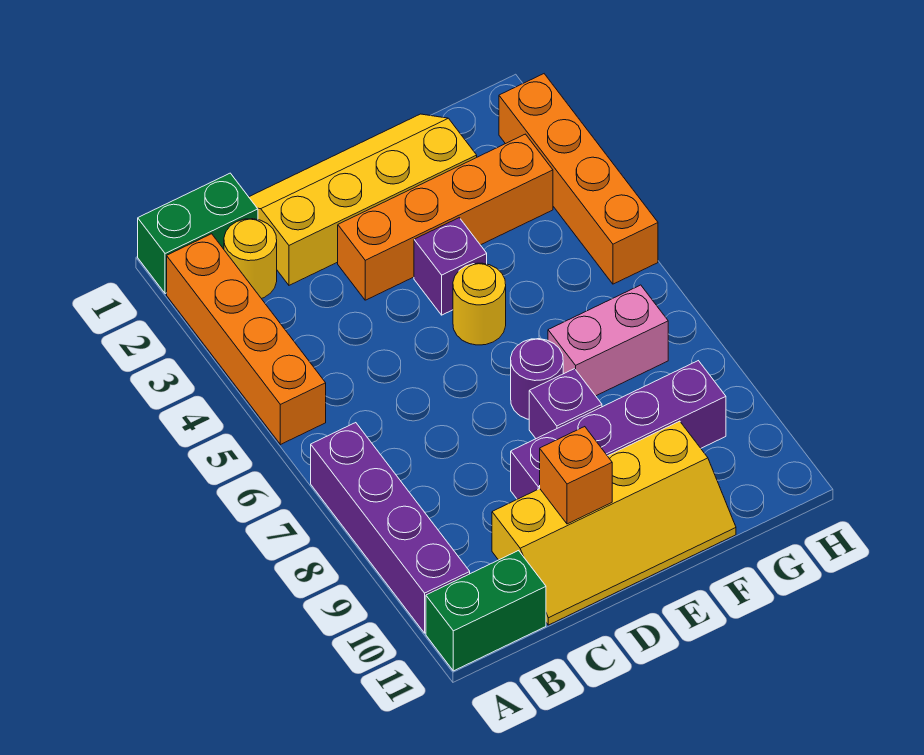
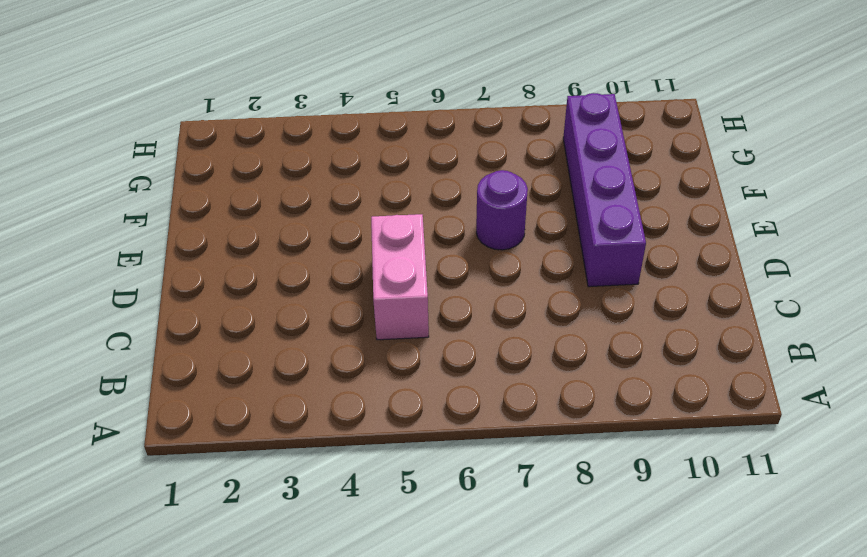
pink brick C5:D5 level 1 -> pink brick F7:G7 level 1
none -> green brick A1:B1 level 1
none -> orange brick A2:A5 level 1
none -> purple brick A7:A10 level 1

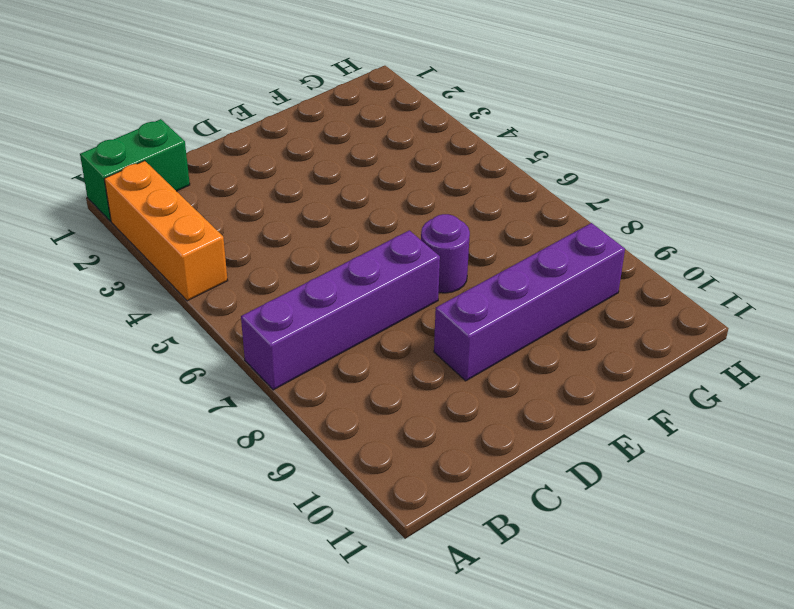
orange brick A2:A4 level 1 -> orange brick A2:A5 level 1
purple brick A7:D7 level 1 -> purple brick A7:A10 level 1
none -> green brick A11:B11 level 1
none -> yellow round brick B2 level 1
none -> yellow slope C1:F2 level 1 top 2

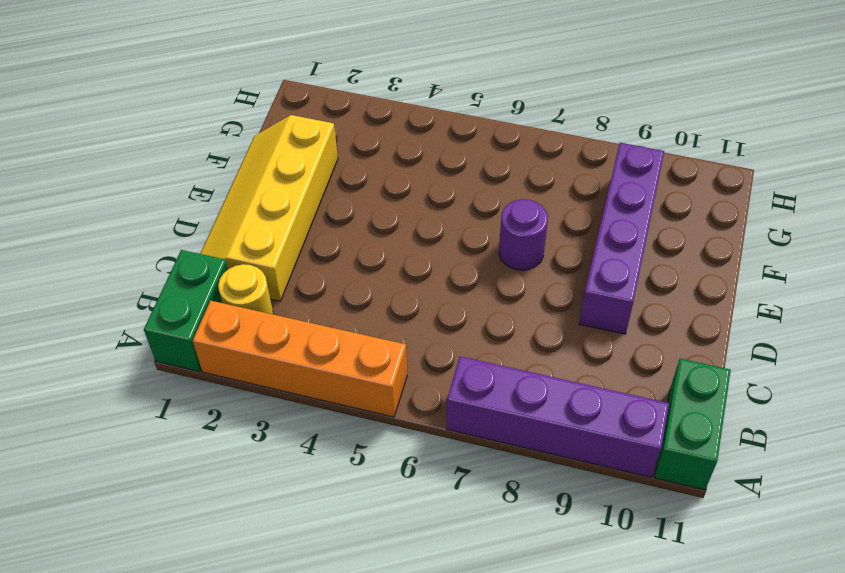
none -> yellow slope C10:F11 level 1 top 10
none -> orange brick D3:G3 level 1
none -> purple brick E4 level 1

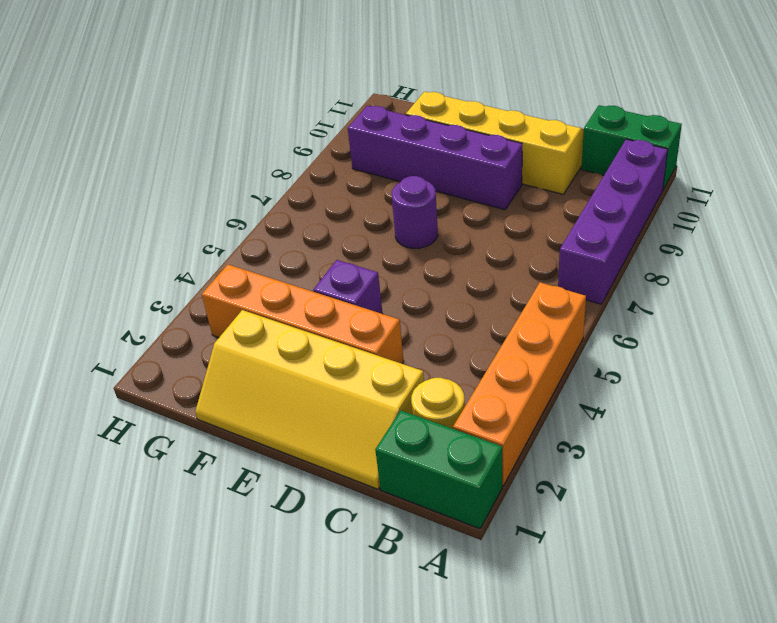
none -> yellow round brick E5 level 1
none -> purple brick E8 level 1
none -> pink brick F7:G7 level 1

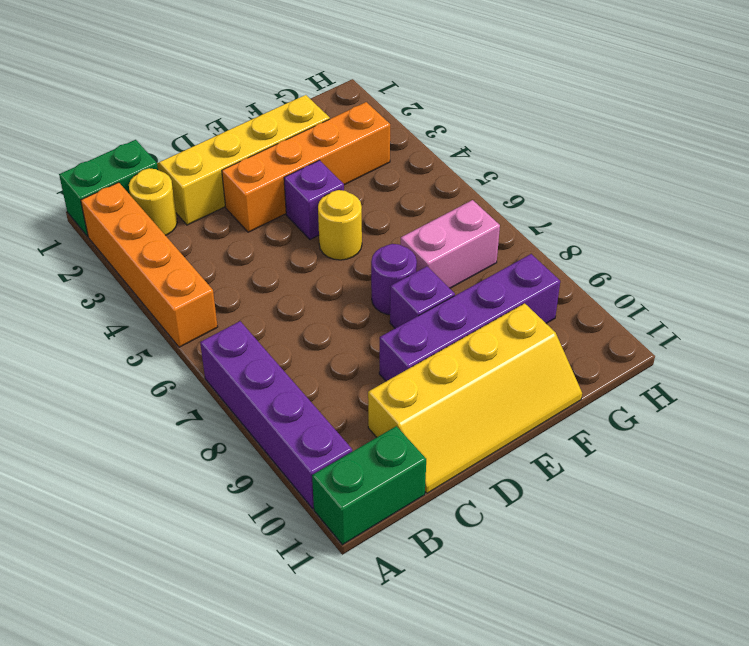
none -> orange brick H2:H5 level 1
none -> orange brick D10 level 2

